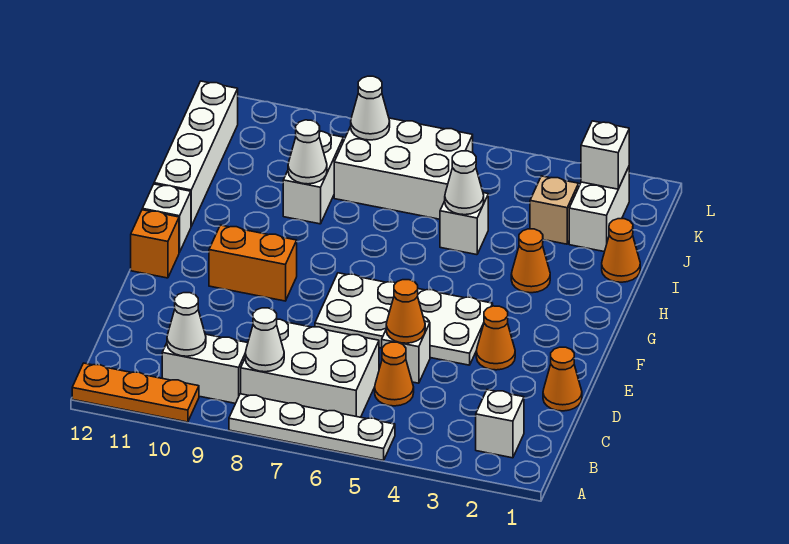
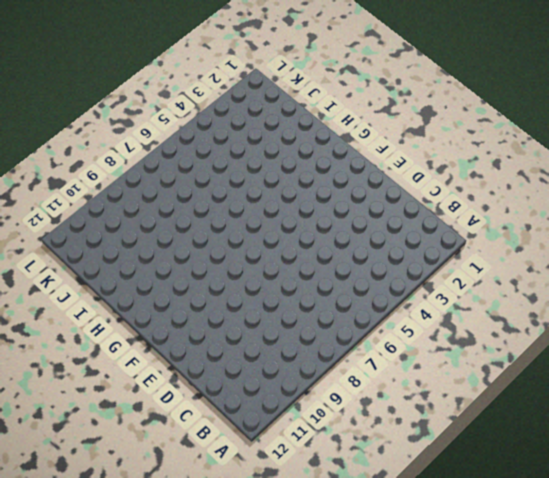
none -> white plate A5:A8 level 1
none -> orange plate A10:A12 level 1
none -> white brick B2 level 1

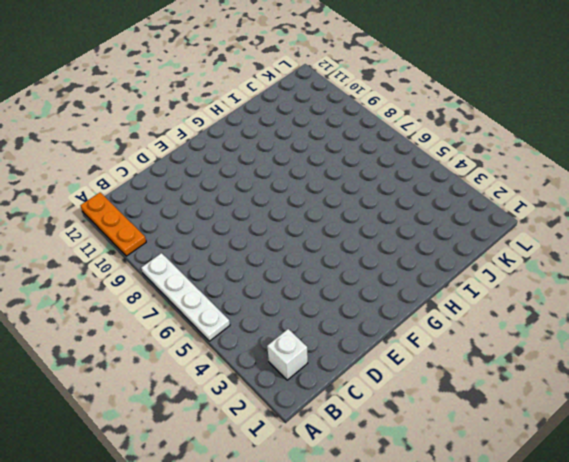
none -> white brick B6:C8 level 1
none -> white brick B9:B10 level 1
none -> orange cone C5 level 1

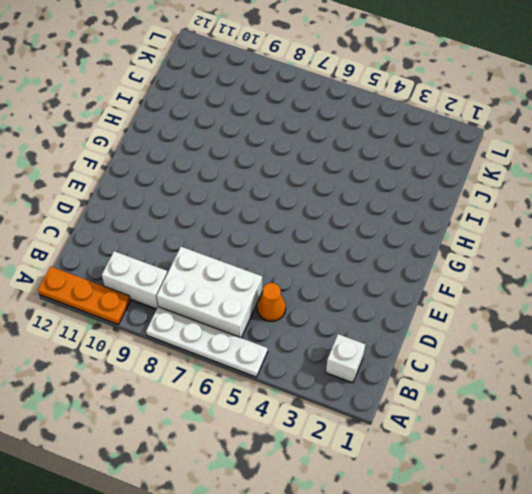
none -> orange cone D1 level 1
none -> white brick D5 level 1
none -> orange cone E3 level 1

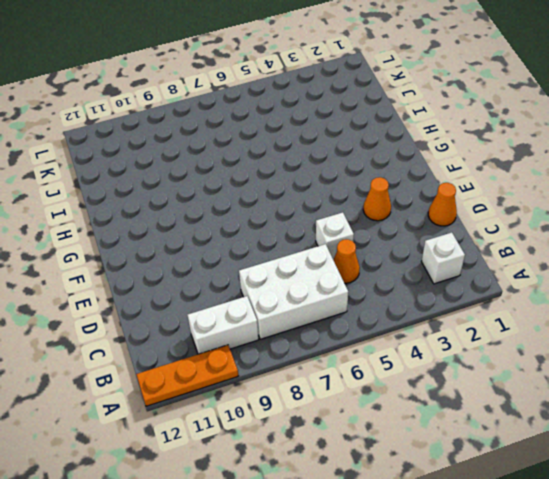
none -> white plate A5:A8 level 1
none -> white plate E4:F7 level 1
none -> orange brick F9:F10 level 1

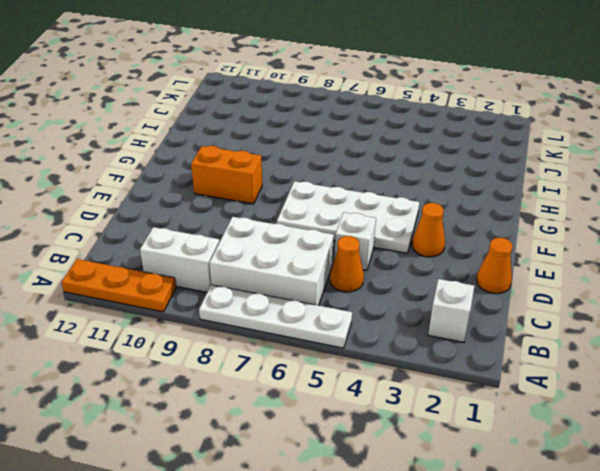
none -> orange brick F12 level 1
none -> white brick G12 level 1
none -> orange cone H3 level 1

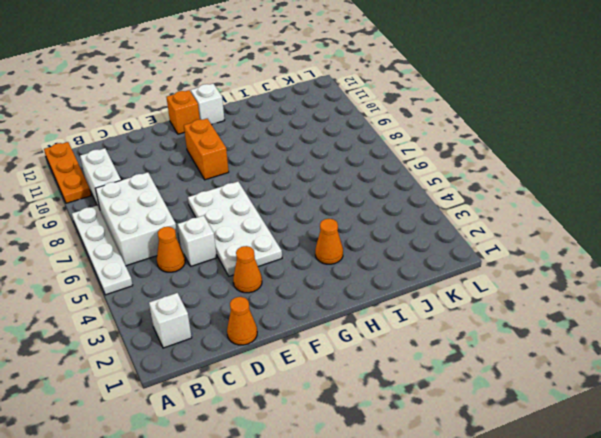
none -> white brick H12:K12 level 1
none -> orange cone I1 level 1
none -> white brick I5 level 1

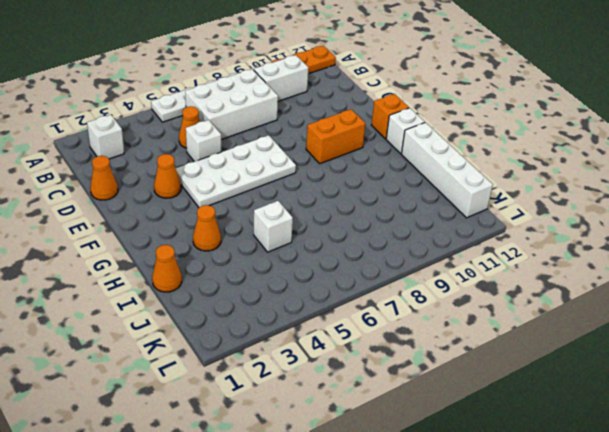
none -> white brick I9:J9 level 1
none -> white brick J2:K2 level 1
none -> tan brick J3 level 1

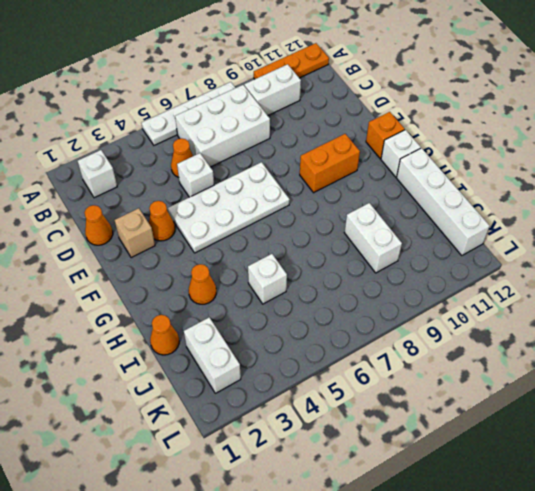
tan brick E2 level 1 -> tan brick J3 level 1
none -> white brick J6:K8 level 1
none -> white cone B8 level 2
none -> white cone B10 level 2

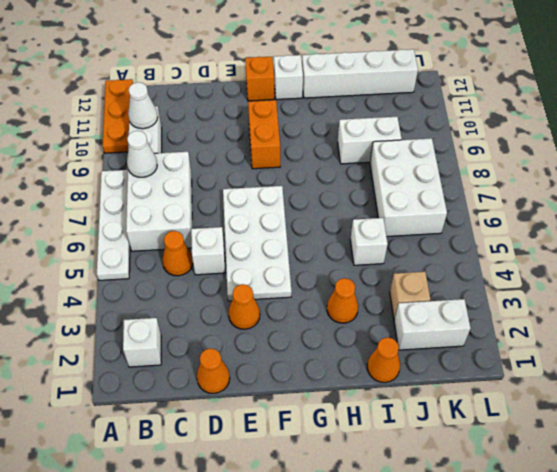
none -> orange cone D5 level 2
none -> white cone I5 level 2
none -> white cone I9 level 2

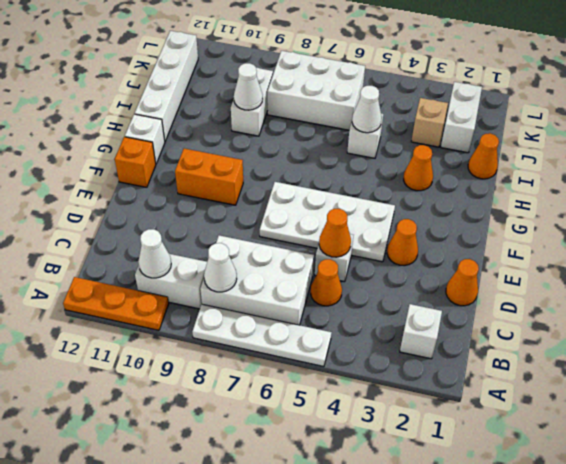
none -> white brick K2 level 2
none -> white cone K8 level 2

